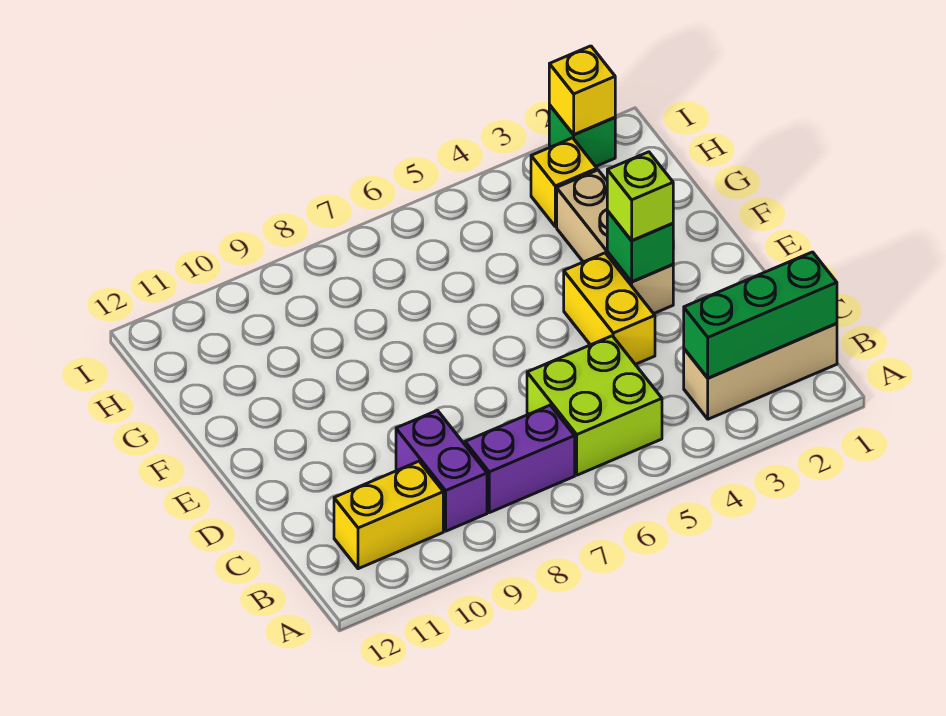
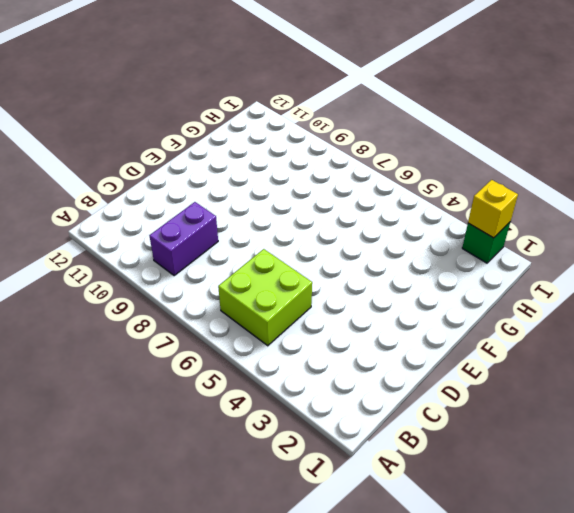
none -> tan brick B1:B3 level 1
none -> purple brick B7:B8 level 1
none -> yellow brick B10:B11 level 1

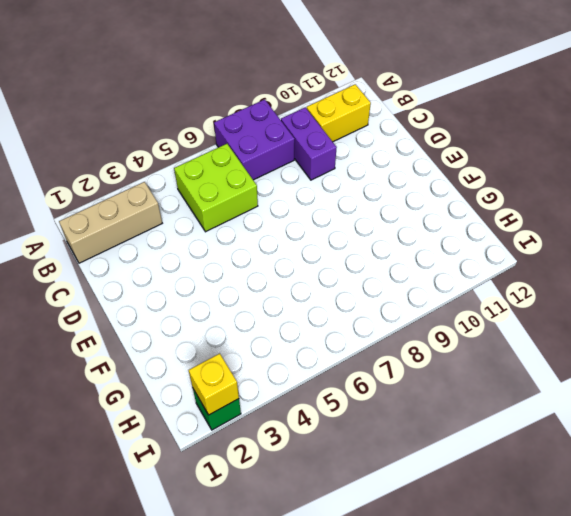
purple brick A7:B8 level 1 -> purple brick B7:B8 level 1
none -> yellow brick D4:E4 level 1
none -> tan brick E3:G3 level 1
none -> yellow brick H3 level 1

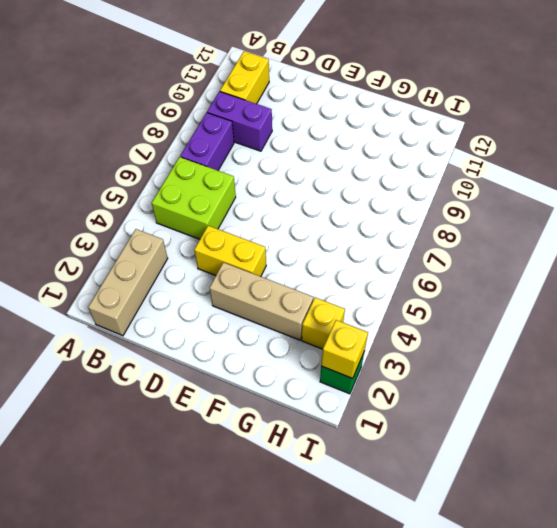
none -> green brick B1:B3 level 2
none -> green brick E3 level 2
none -> lime brick E3 level 3

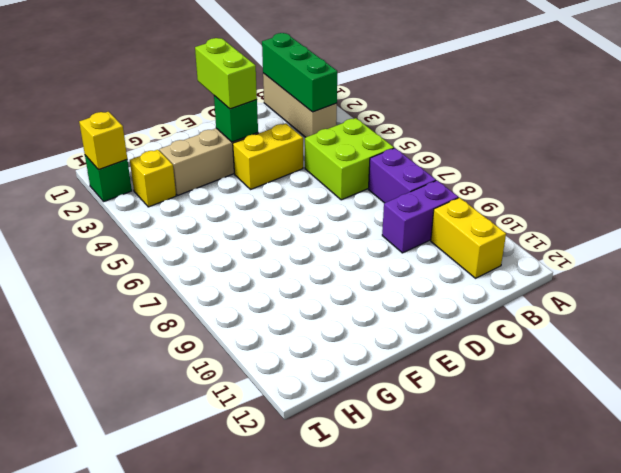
lime brick E2:E3 level 3 -> lime brick E3 level 3

